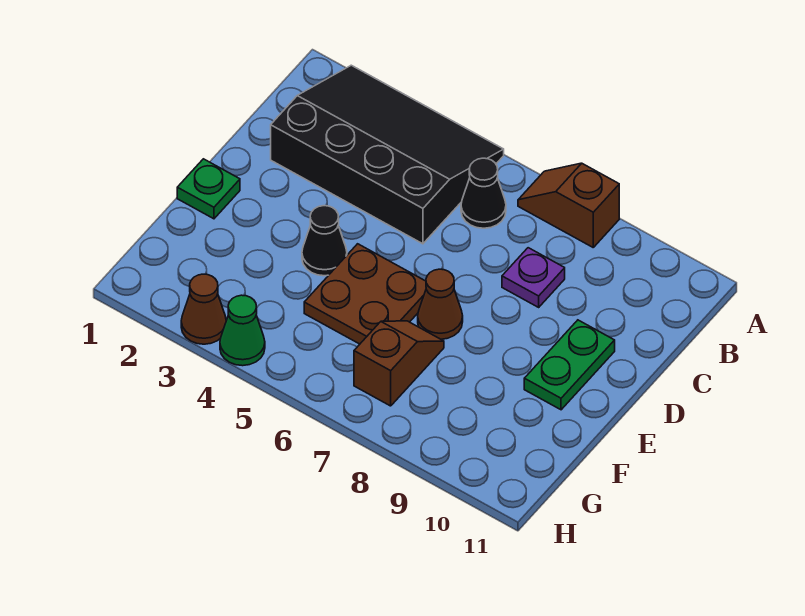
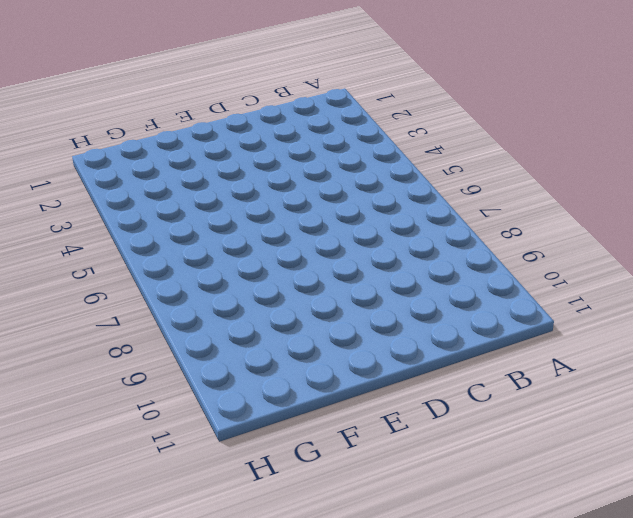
none -> black slope A2:C5 level 1 top C
none -> brown slope A7:A8 level 1 top 8
none -> black cone B6 level 1

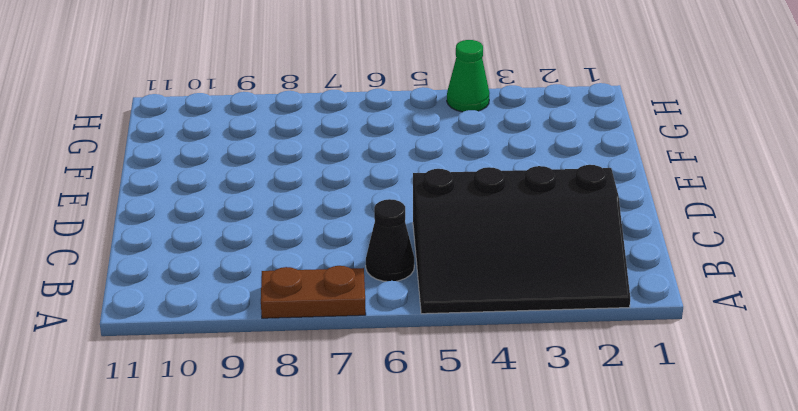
brown plate A7:A8 level 1 -> brown slope A7:A8 level 1 top 8
none -> purple plate C8 level 1
none -> green plate D10:E10 level 1
none -> green plate E1 level 1

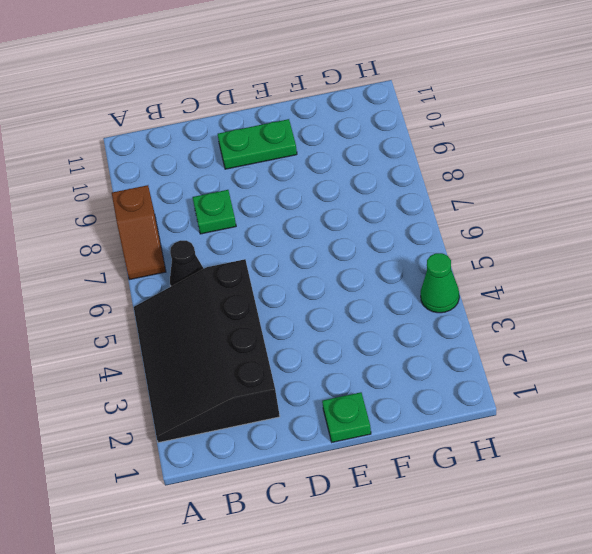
green plate C8 level 1 -> purple plate C8 level 1
none -> black cone E4 level 1
none -> brown plate E5:F6 level 1
none -> brown cone E7 level 1

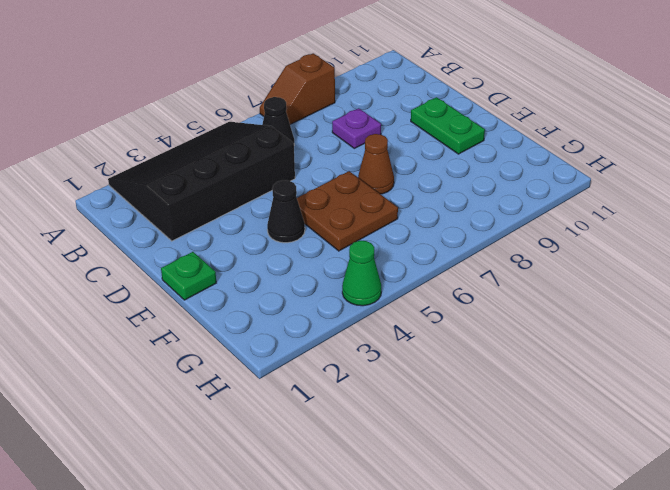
none -> brown slope F7:G7 level 1 top G
none -> brown cone H3 level 1

